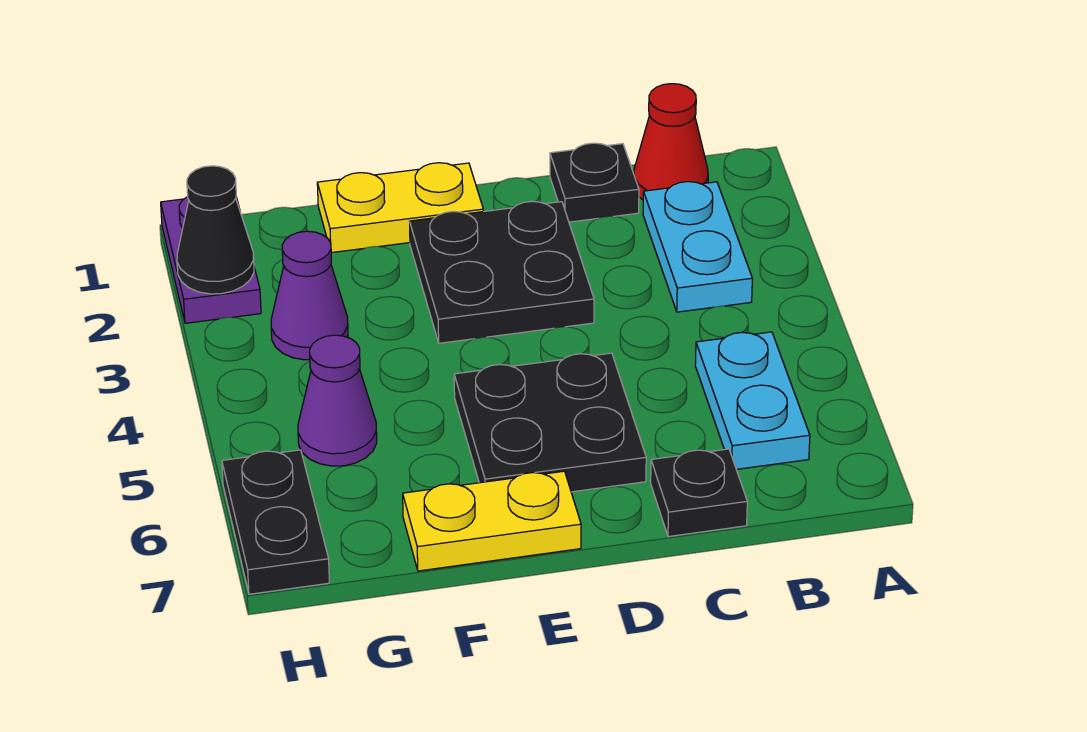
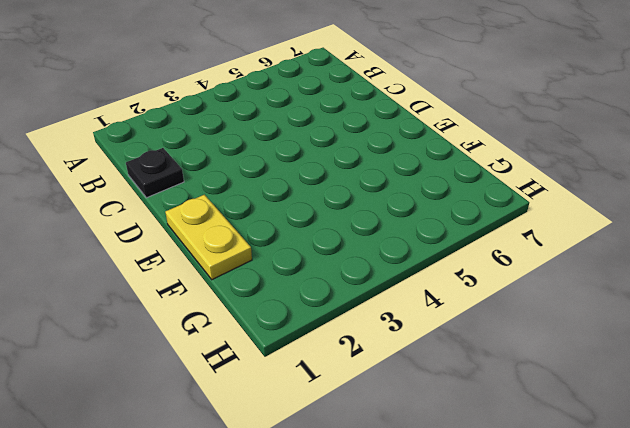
none -> red cone B1 level 1
none -> cyan plate B2:B3 level 1
none -> cyan plate B5:B6 level 1

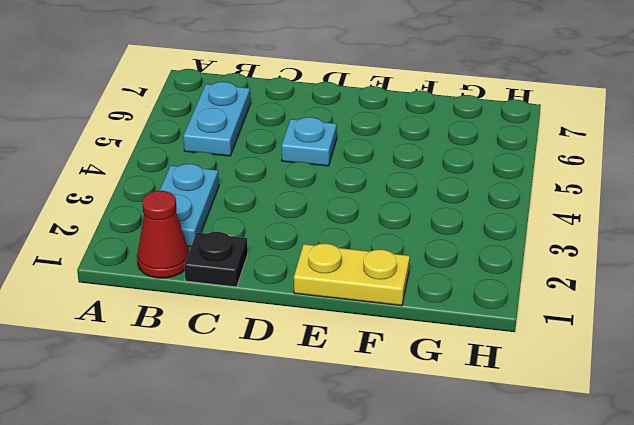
cyan plate D5 level 1 -> black plate D5:E6 level 1
none -> black plate C7 level 1
none -> black plate D2:E3 level 1
none -> yellow plate E7:F7 level 1

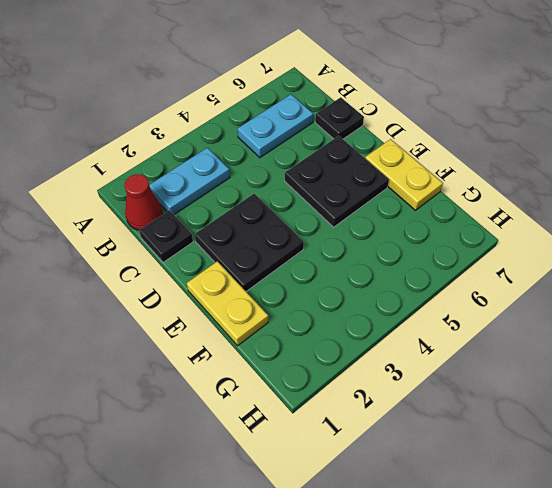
none -> purple cone G3 level 1
none -> purple cone G5 level 1
none -> purple plate H1:H2 level 1

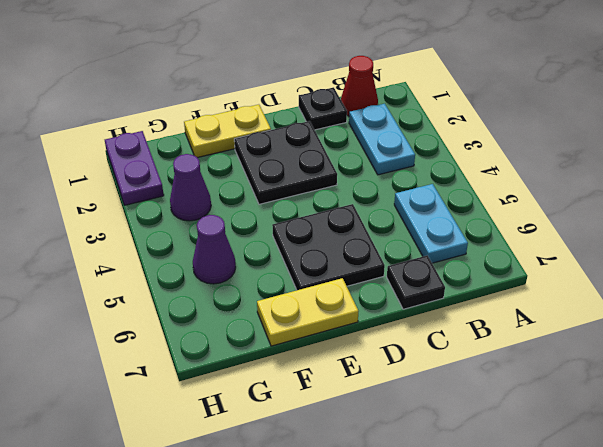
none -> black plate H6:H7 level 1
none -> black cone H2 level 2

